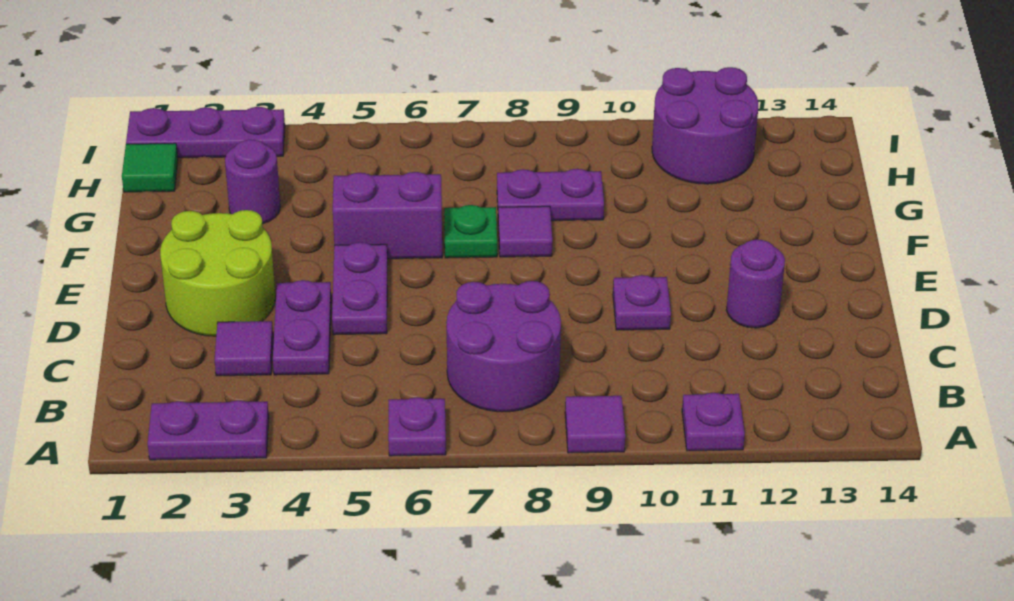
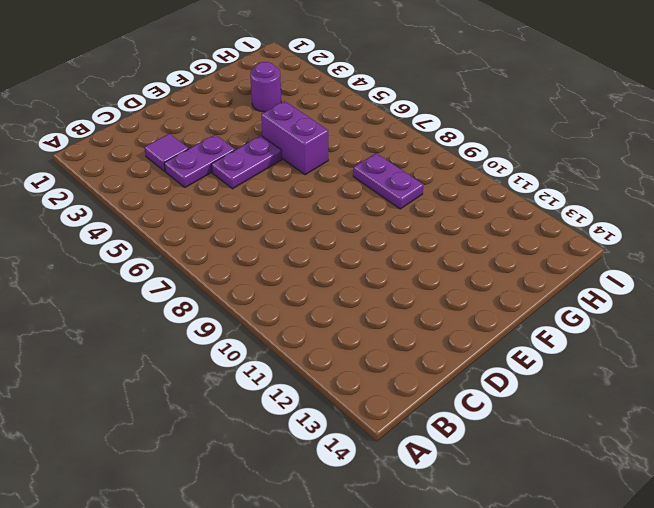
none -> purple plate A2:A3 level 1
none -> purple plate A6 level 1
none -> purple tile A9 level 1

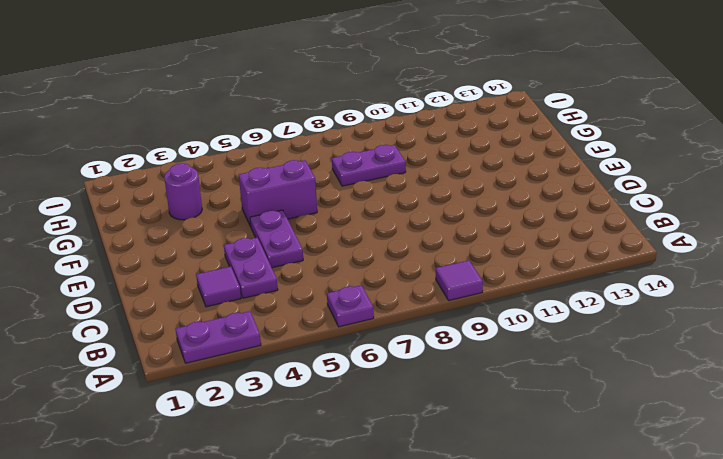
none -> purple plate A11 level 1
none -> purple round brick B7:C8 level 1
none -> lime round brick D2:E3 level 1

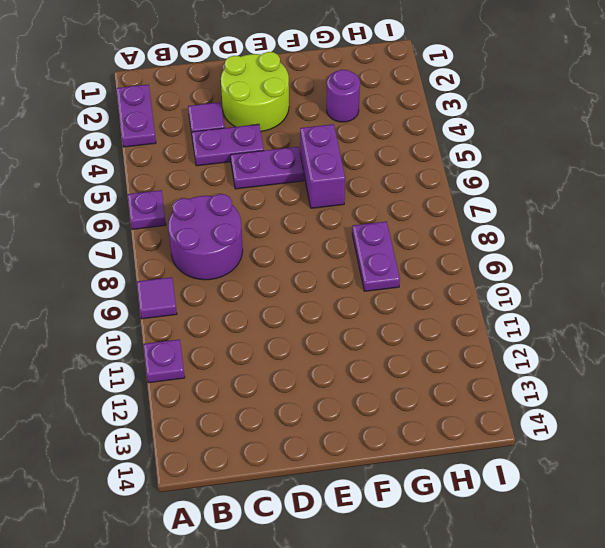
none -> purple plate D10 level 1
none -> purple round brick D12 level 1
none -> green plate F7 level 1

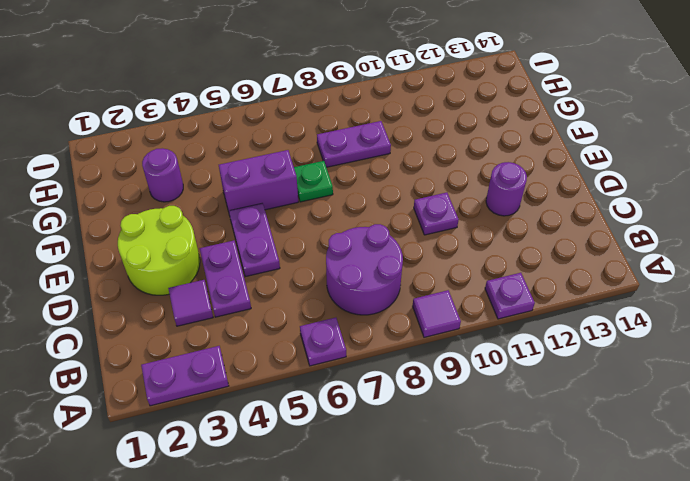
none -> purple tile F8 level 1
none -> green tile H1 level 1
none -> purple round brick H11:I12 level 1

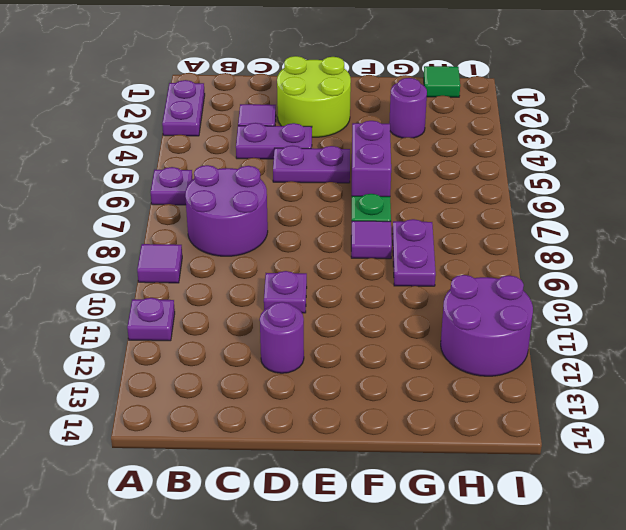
none -> purple plate I1:I3 level 1

